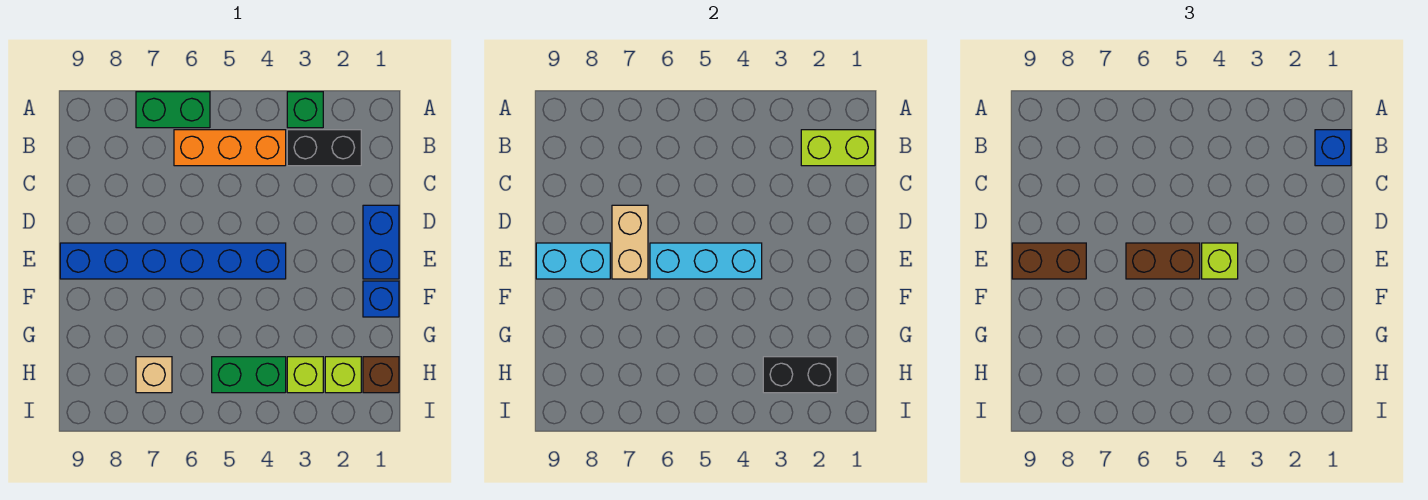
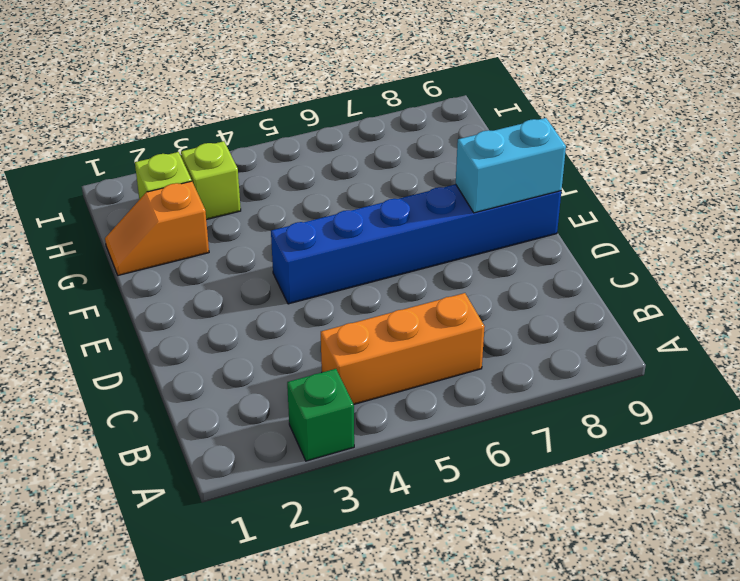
orange slope G1:G2 level 1 top 2 -> none
none -> green brick A6:A7 level 1
none -> black brick B2:B3 level 1
none -> blue brick D1:E1 level 1

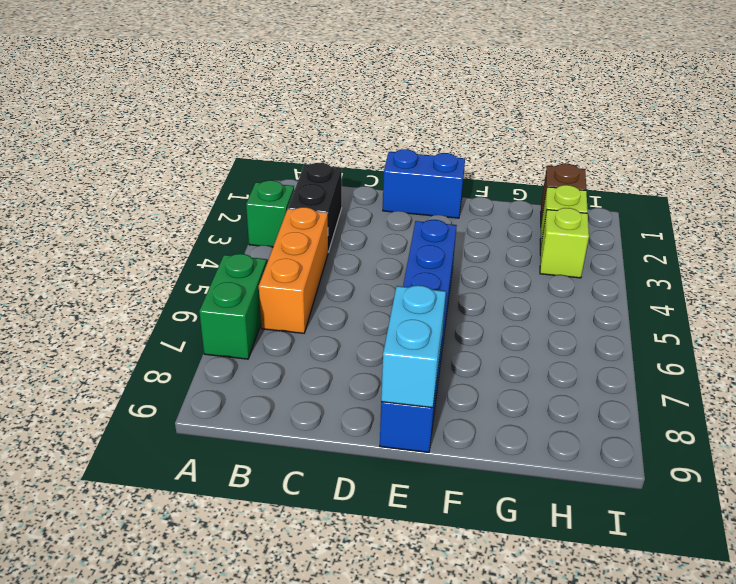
none -> blue brick F1 level 1
none -> green brick H4:H5 level 1
none -> tan brick H7 level 1

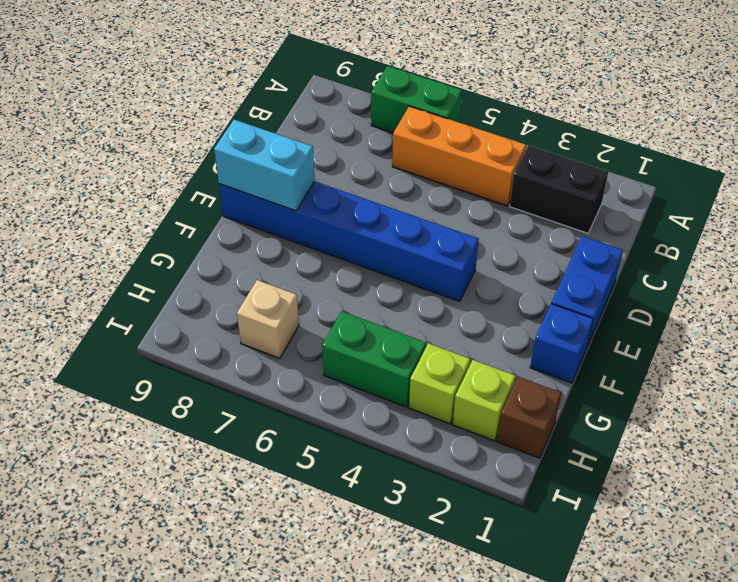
none -> green brick A3 level 1
none -> lime brick B1:B2 level 2
none -> tan brick D7:E7 level 2

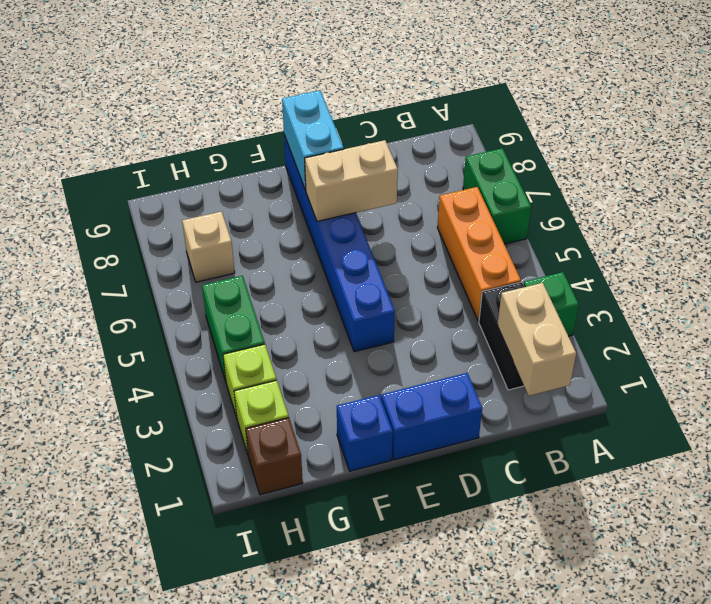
tan brick B1:B2 level 2 -> lime brick B1:B2 level 2
none -> cyan brick E4:E6 level 2
none -> black brick H2:H3 level 2
none -> blue brick B1 level 3

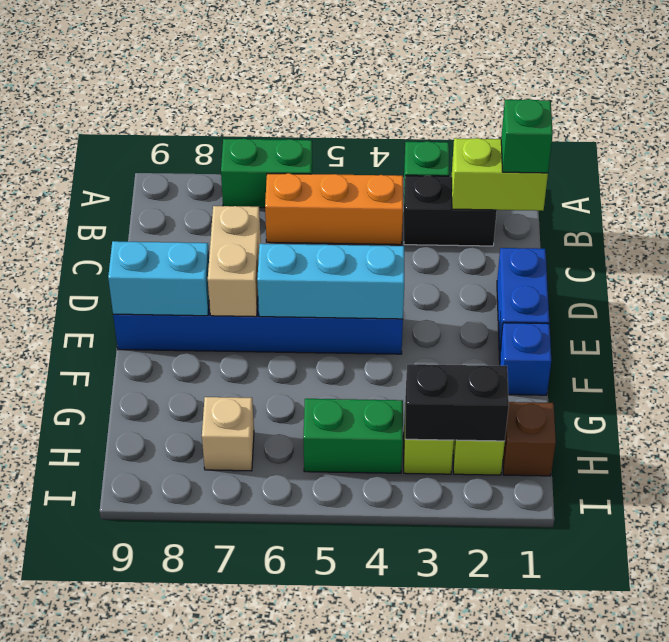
green brick B1 level 3 -> blue brick B1 level 3
none -> lime brick E4 level 3
none -> brown brick E5:E6 level 3
none -> brown brick E8:E9 level 3

